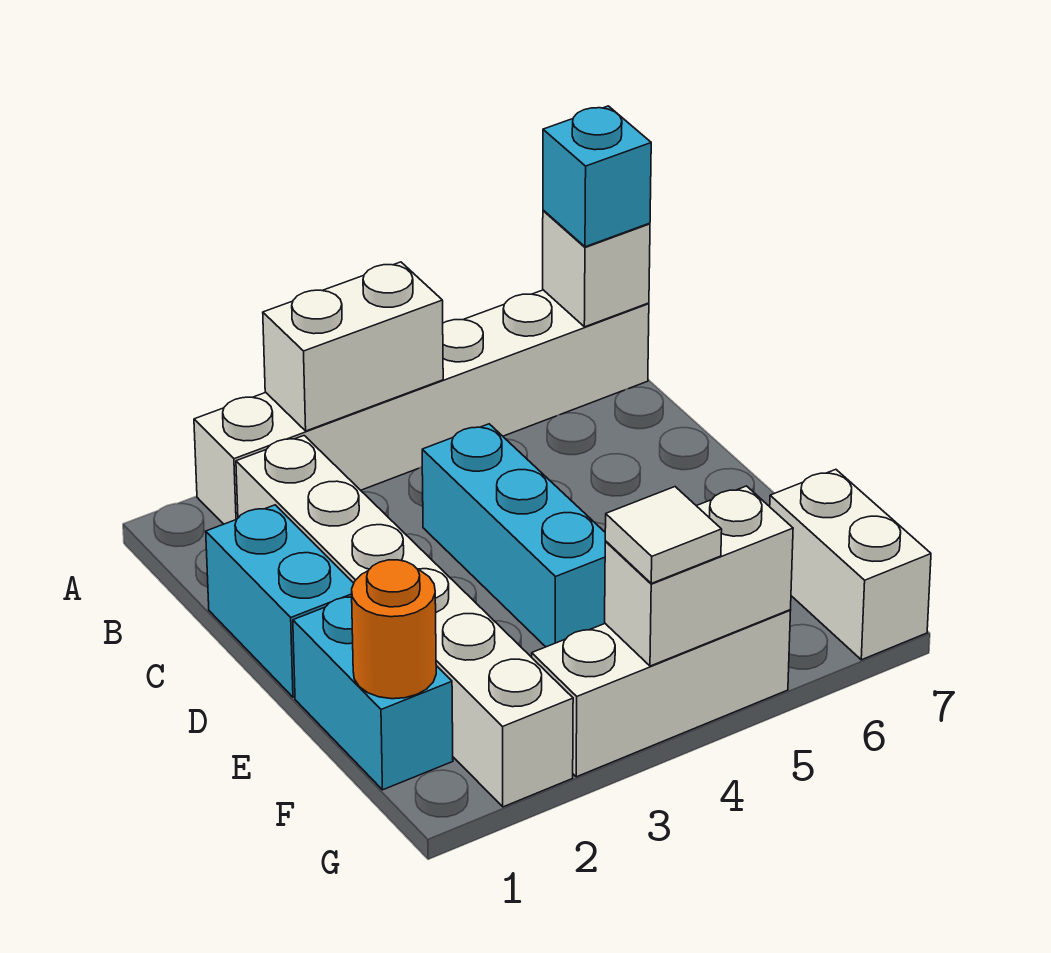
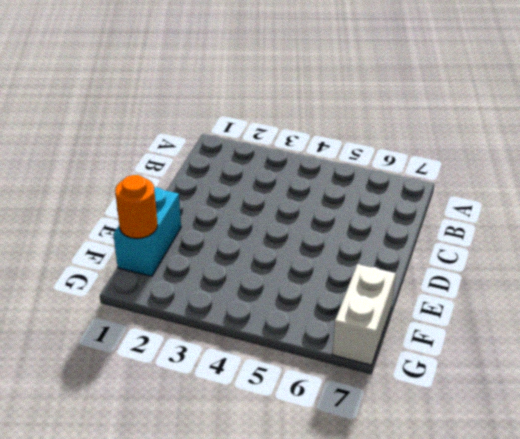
none -> white brick A2:A7 level 1
none -> white brick B2:G2 level 1
none -> cyan brick C1:D1 level 1

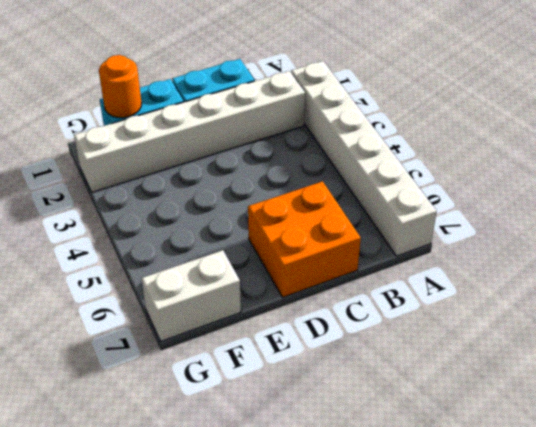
orange brick C6:D7 level 1 -> none
none -> cyan brick C4:E4 level 1
none -> white brick G3:G5 level 1
none -> white brick A3:A4 level 2

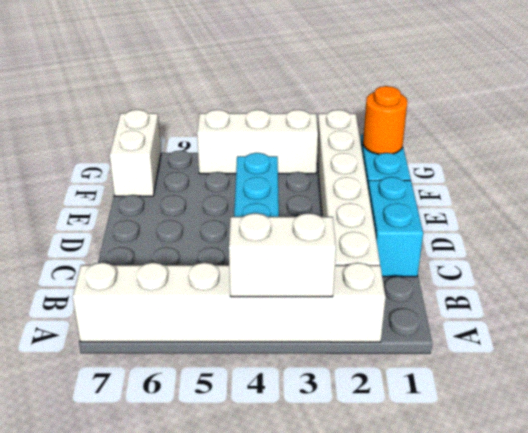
none -> white brick A7 level 2
none -> white brick G4:G5 level 2
none -> cyan brick A7 level 3

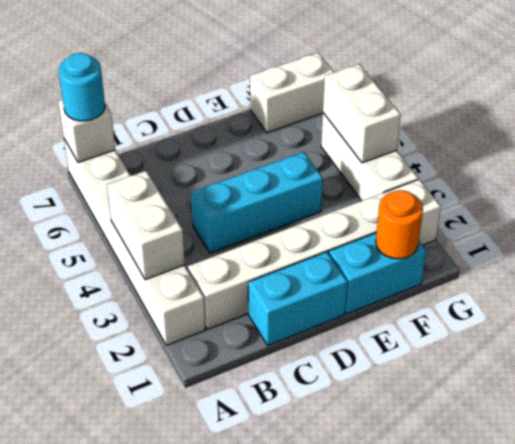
cyan round brick A7 level 3 -> cyan brick A7 level 3
none -> white tile G4 level 3

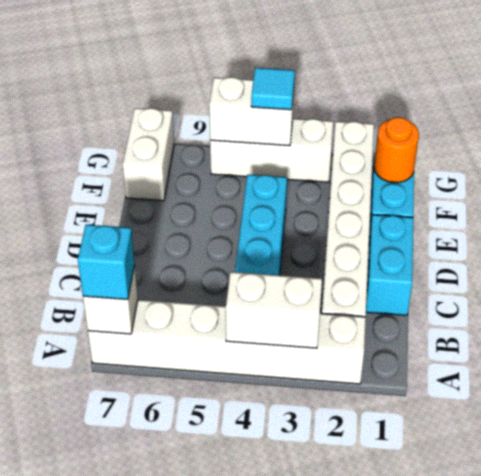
cyan tile G4 level 3 -> white tile G4 level 3

